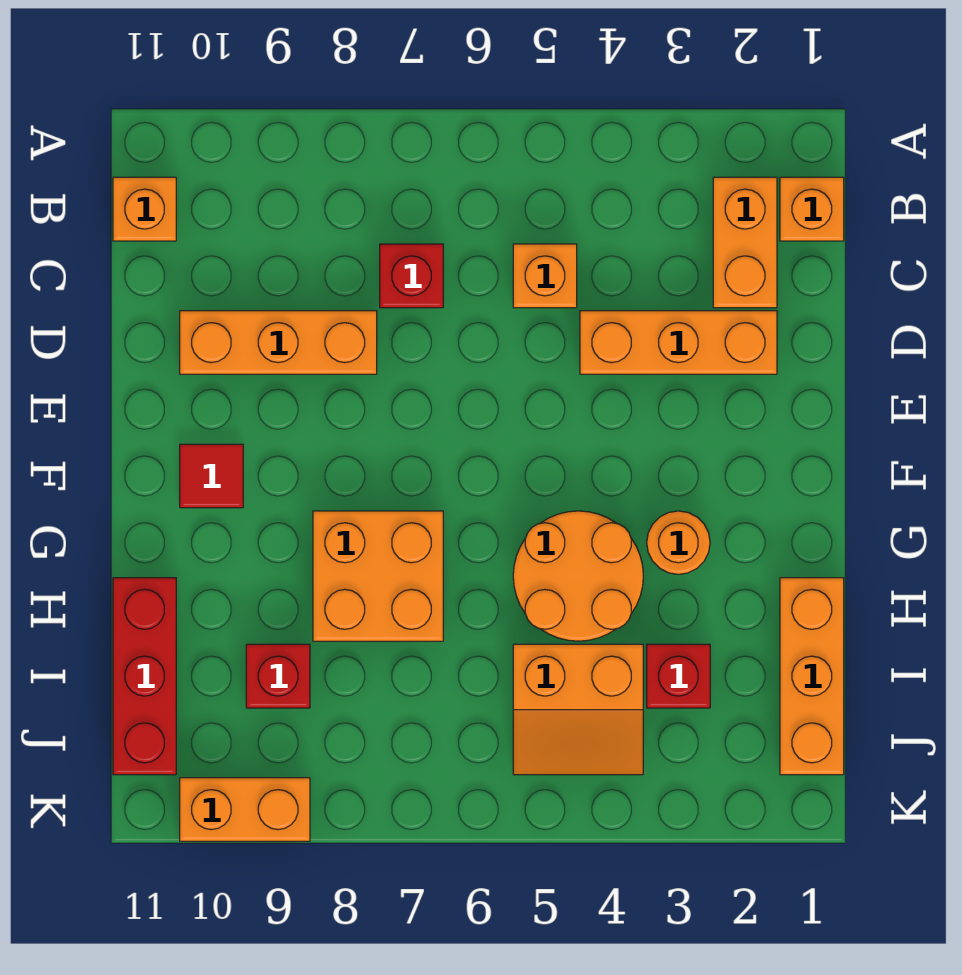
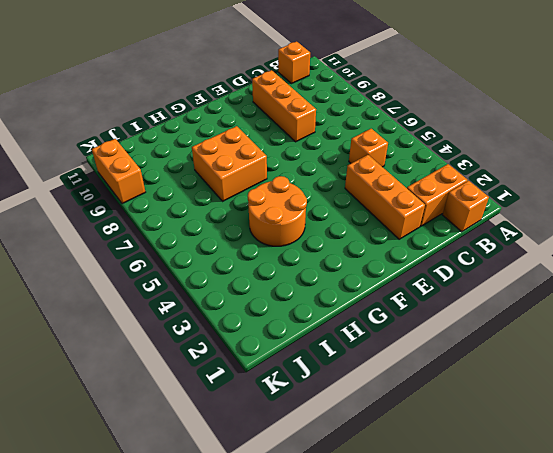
none -> red brick C7 level 1
none -> red tile F10 level 1
none -> orange round brick G3 level 1

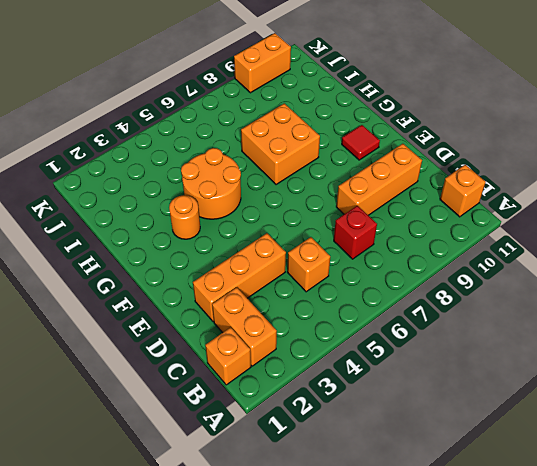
none -> orange brick H1:J1 level 1
none -> red brick H11:J11 level 1
none -> red brick I3 level 1

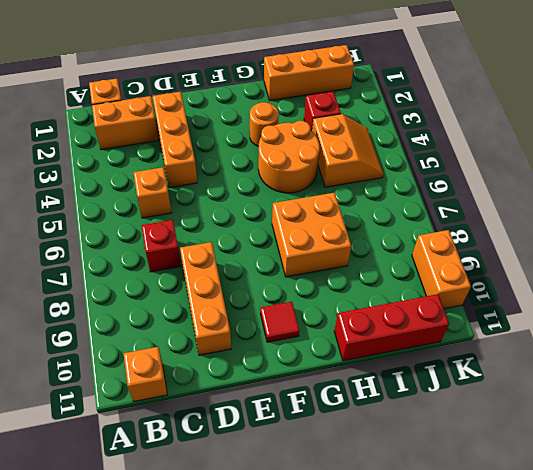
none -> red brick I9 level 1

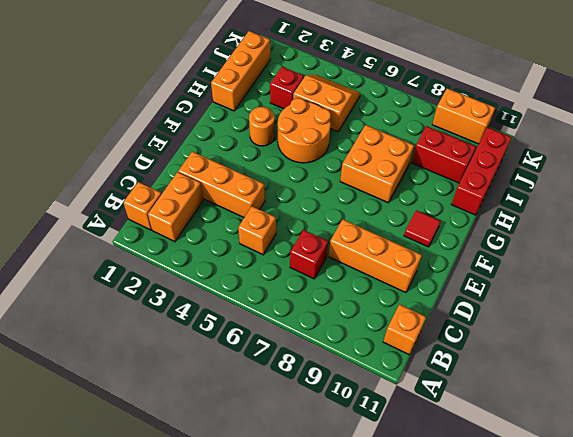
red brick I9:I10 level 1 -> red brick I9 level 1

